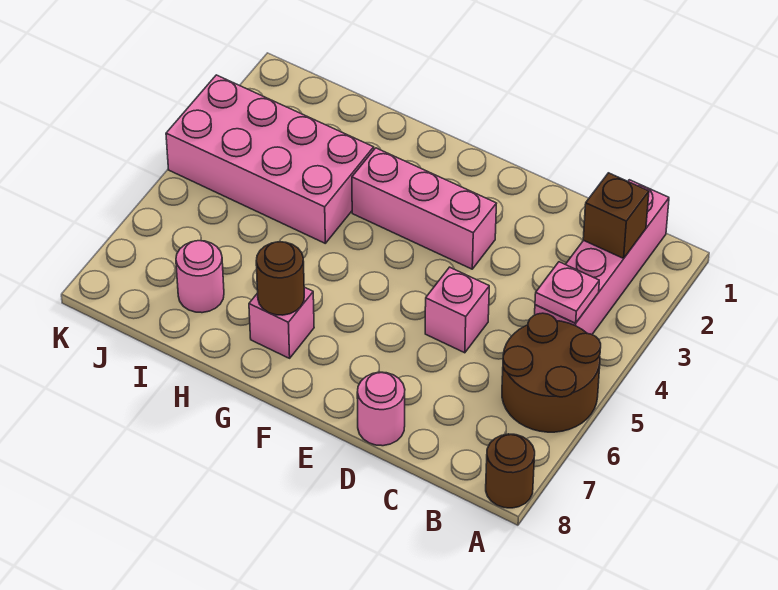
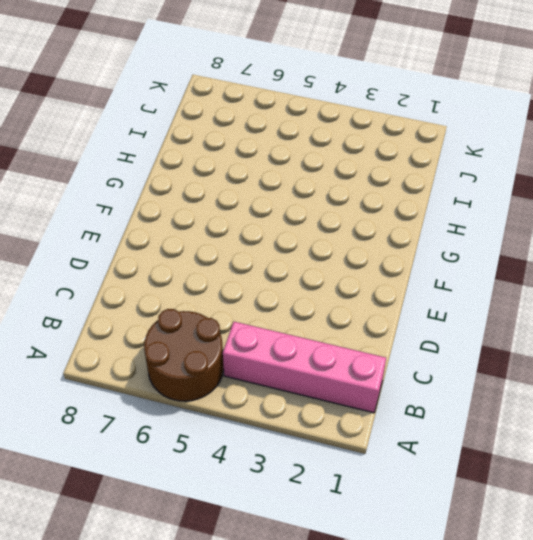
none -> brown round brick A8 level 1
none -> pink brick D5 level 1
none -> pink round brick D8 level 1

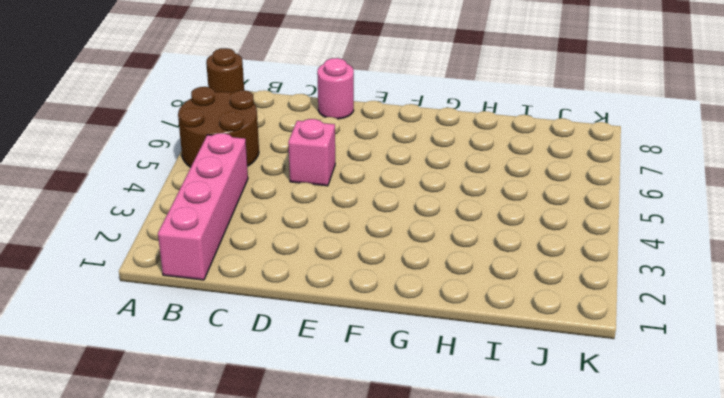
none -> pink brick E3:G3 level 1
none -> pink brick G7 level 1
none -> pink brick H3:K4 level 1

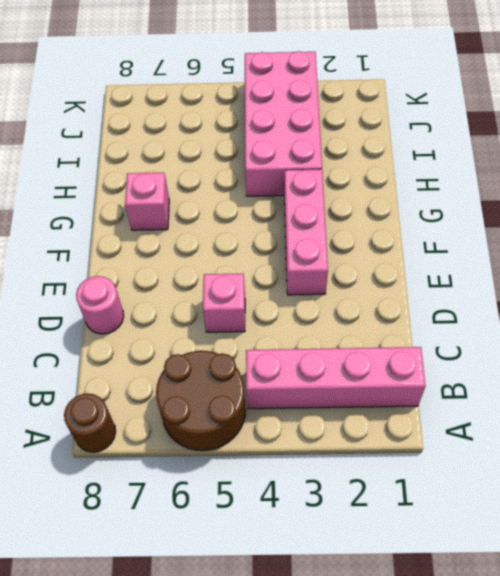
none -> pink round brick I7 level 1
none -> brown brick B2 level 2
none -> pink plate B4 level 2

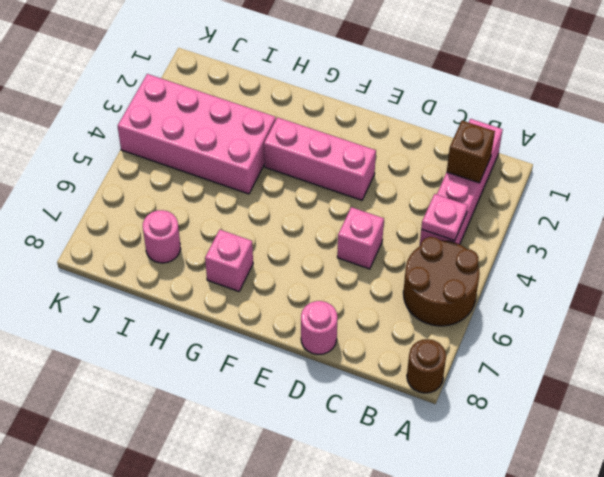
none -> brown round brick G7 level 2

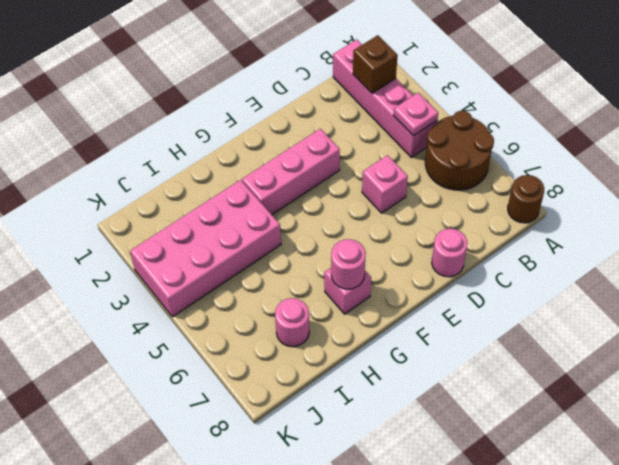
pink round brick G7 level 2 -> brown round brick G7 level 2

